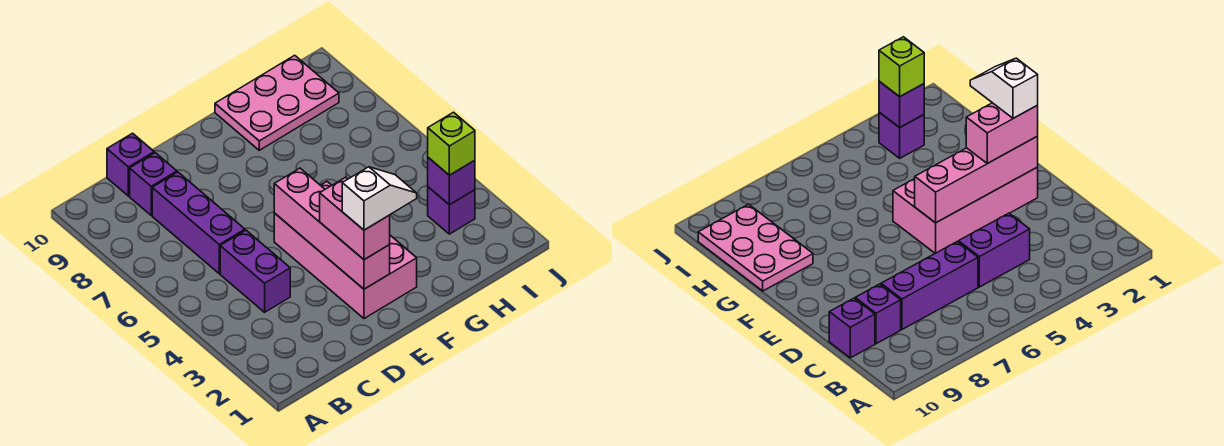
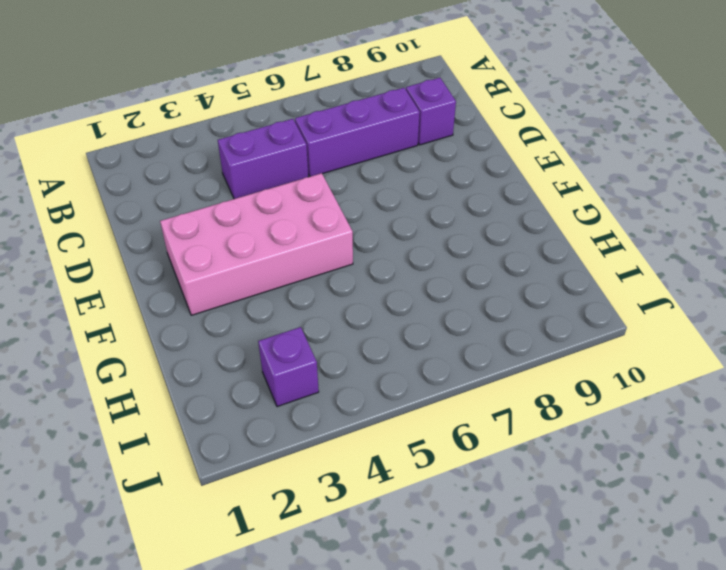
none -> purple brick C10 level 1
none -> pink plate G9:I10 level 1
none -> pink brick E2:E5 level 2

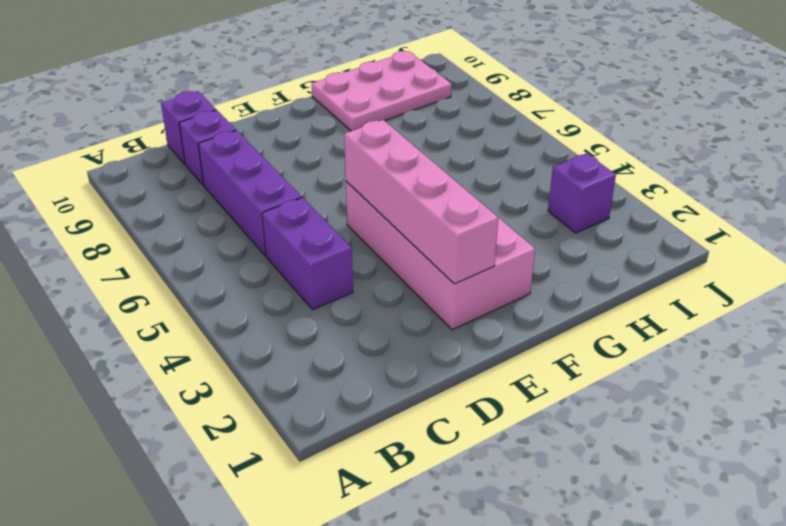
none -> purple brick I3 level 2
none -> pink brick E2:E3 level 3
none -> lime brick I3 level 3

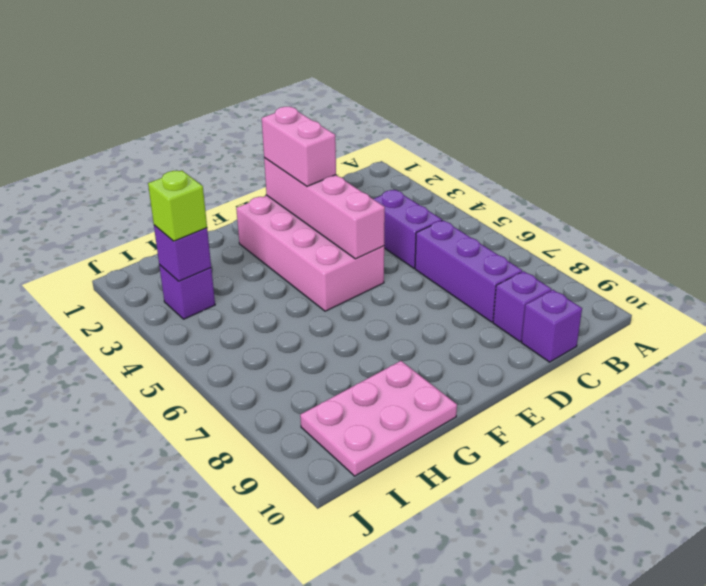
none -> white slope E2:F2 level 4 top E

